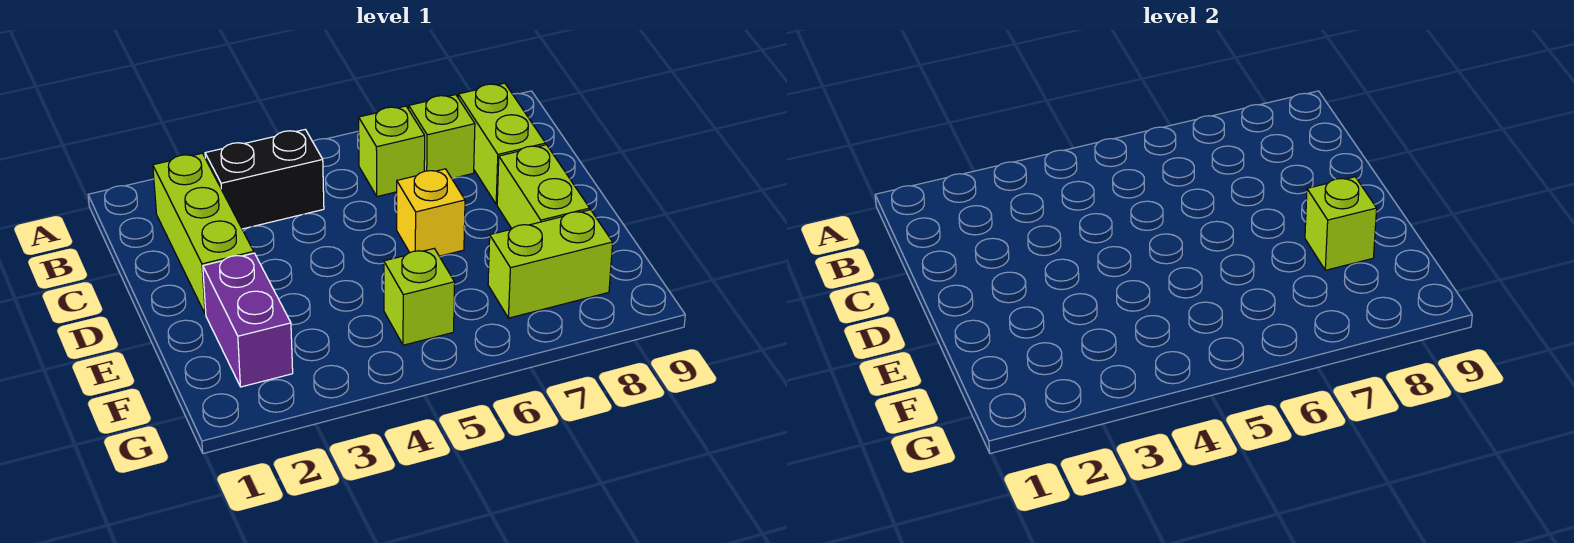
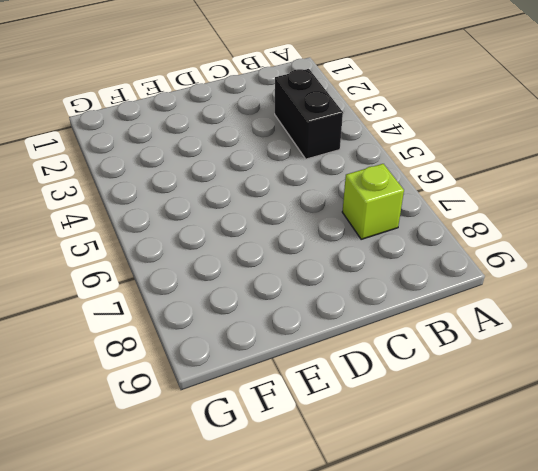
none -> lime brick B2:D2 level 1
none -> lime brick B6 level 1

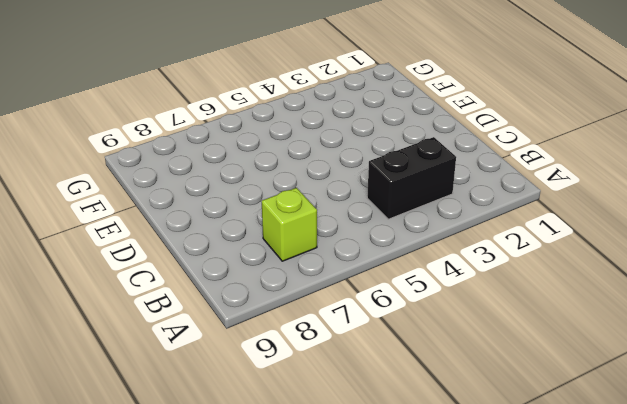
none -> lime brick B2:D2 level 1
none -> lime brick B6 level 1

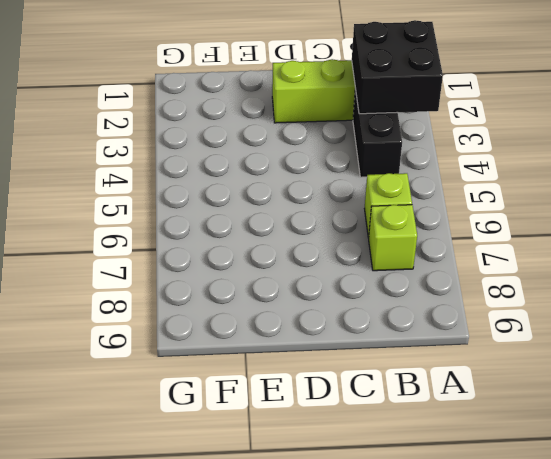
black brick A2:B3 level 2 -> none
none -> lime brick B8:C8 level 1
none -> yellow brick D6 level 1

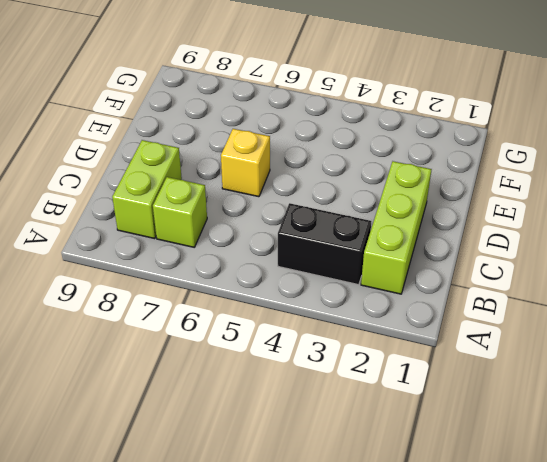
none -> lime brick B6 level 1
none -> lime brick D8:E8 level 1

